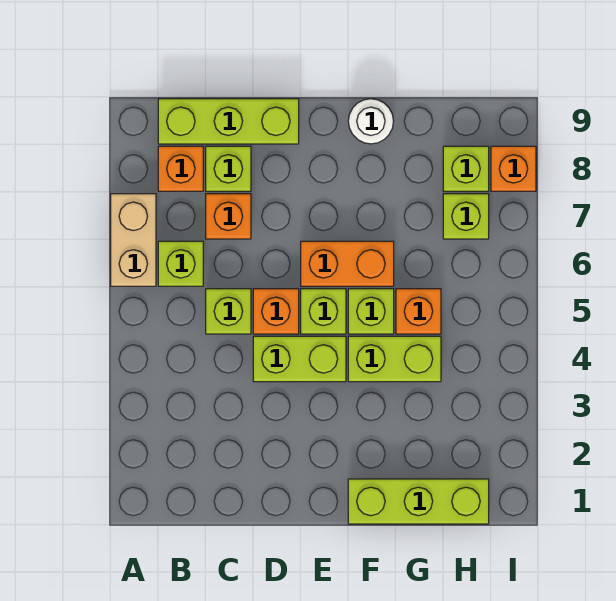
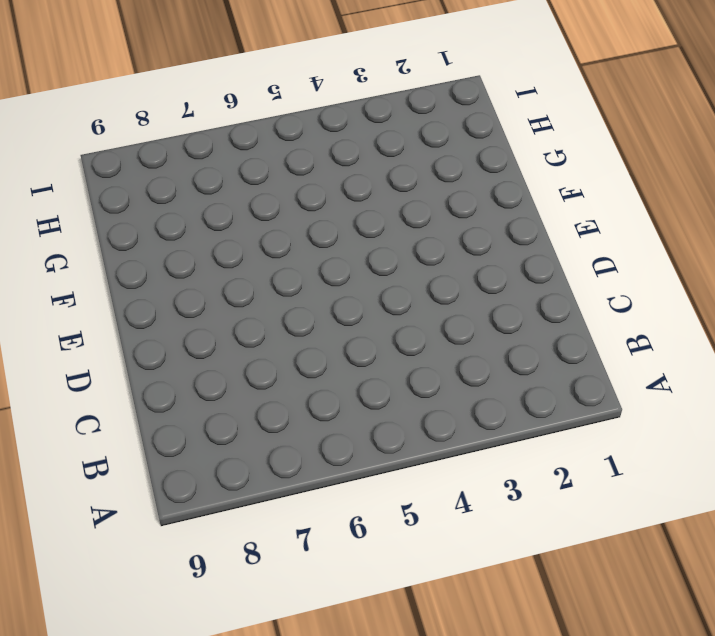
none -> tan brick A6:A7 level 1
none -> lime brick B6 level 1
none -> orange brick B8 level 1

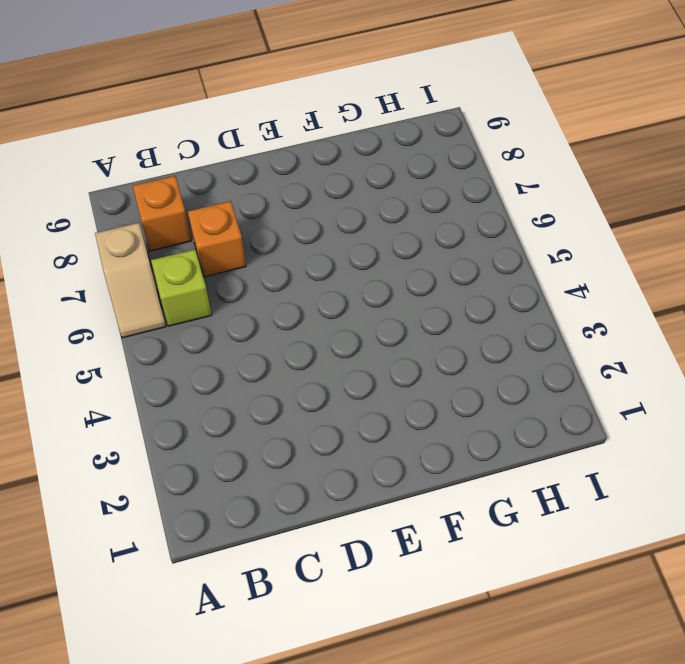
tan slope A6:A7 level 1 top 7 -> tan brick A6:A7 level 1
none -> lime brick B9:D9 level 1
none -> lime brick C5 level 1
none -> lime brick C8 level 1

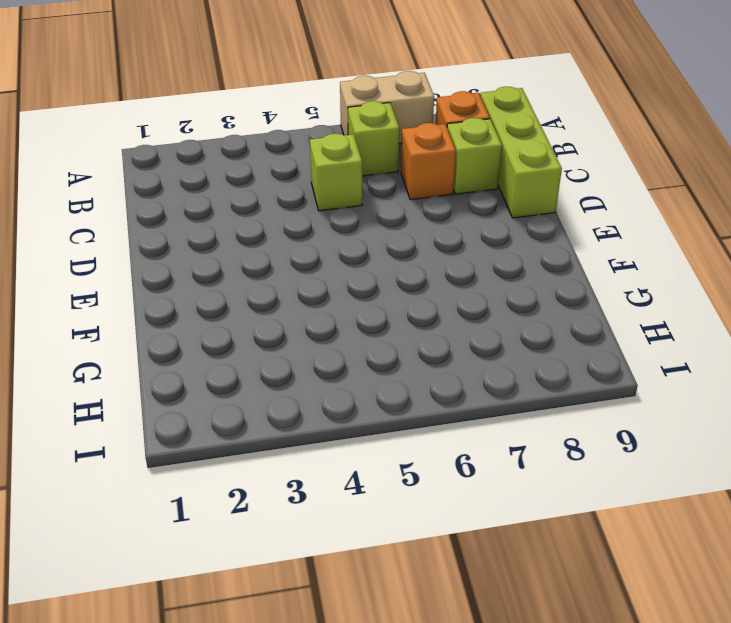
none -> lime brick D4:E4 level 1
none -> orange brick D5 level 1
none -> lime brick E5 level 1

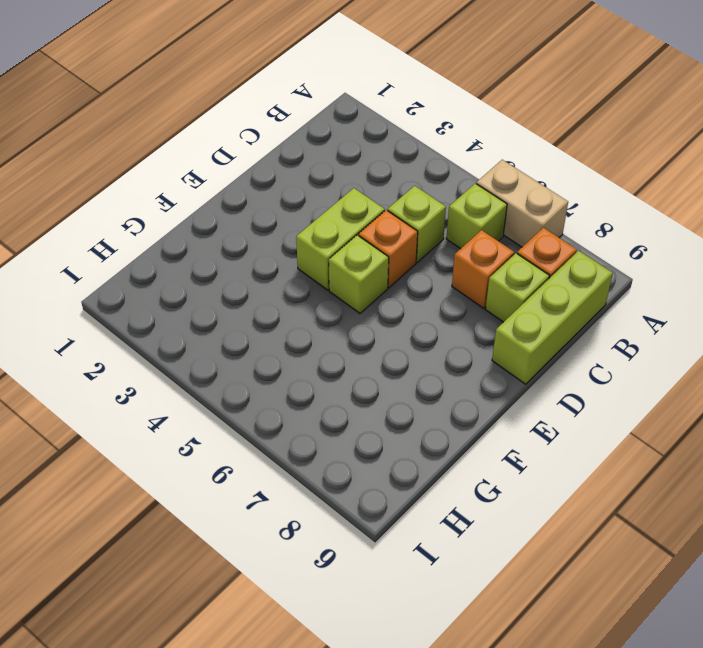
none -> orange brick E6:F6 level 1
none -> lime brick F1:H1 level 1
none -> lime brick F4:G4 level 1

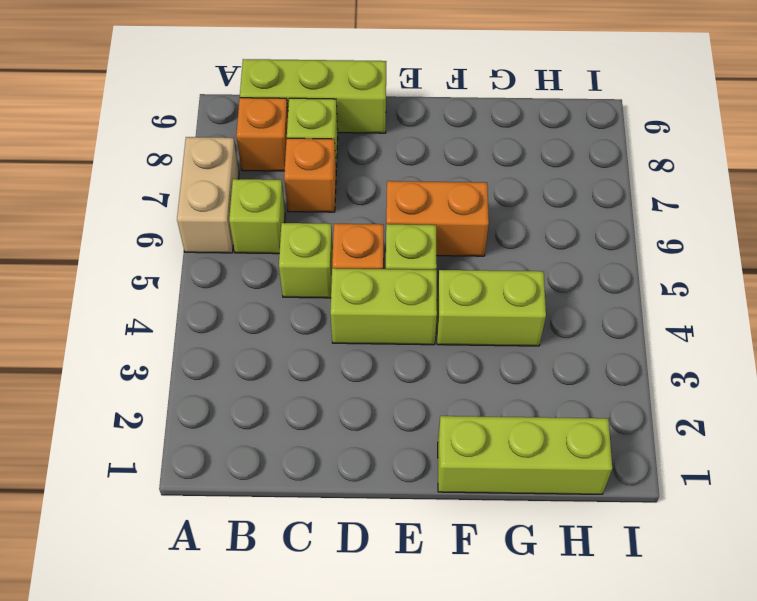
none -> lime brick F5 level 1
none -> white round brick F9 level 1
none -> orange brick G5 level 1

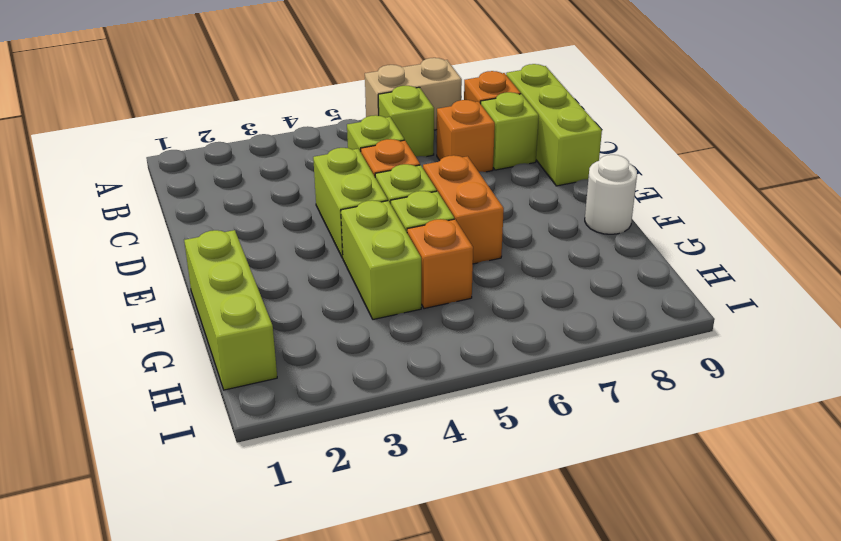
none -> lime brick H7 level 1
none -> lime brick H8 level 1
none -> orange brick I8 level 1

